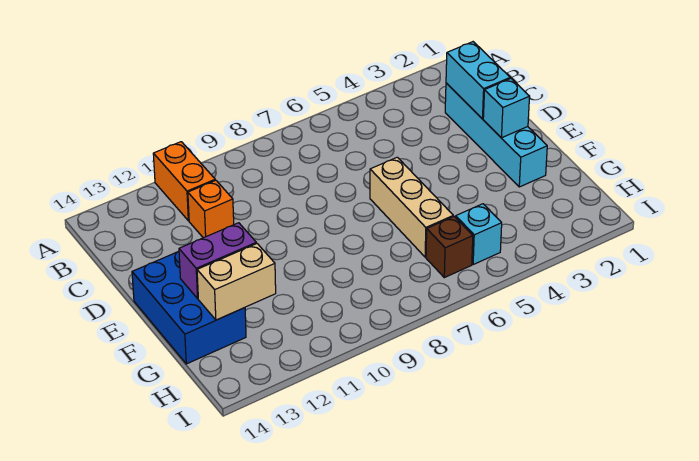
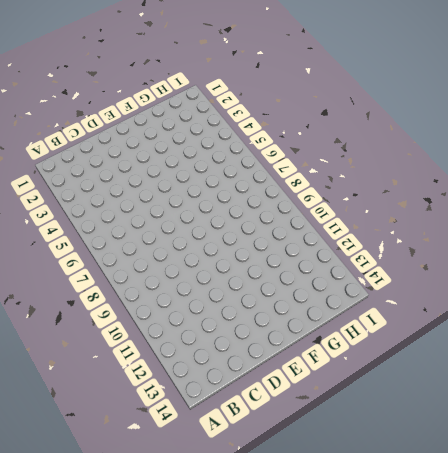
none -> orange brick A11:B11 level 1
none -> cyan brick C2:F2 level 1

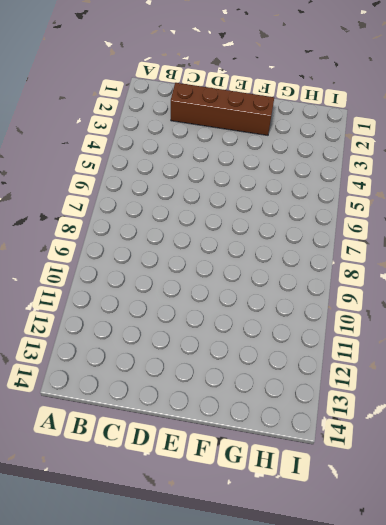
brown brick C2:F2 level 1 -> cyan brick C2:F2 level 1
none -> orange brick A11:B11 level 1
none -> orange brick C11 level 1

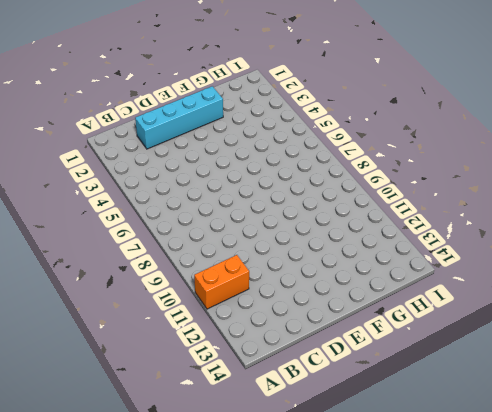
none -> orange brick C11 level 1
none -> tan brick E6:G6 level 1

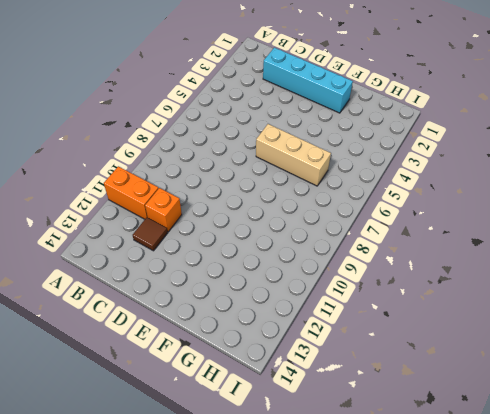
brown tile C12 level 1 -> none
none -> blue brick E13:G14 level 1
none -> cyan brick H5 level 1

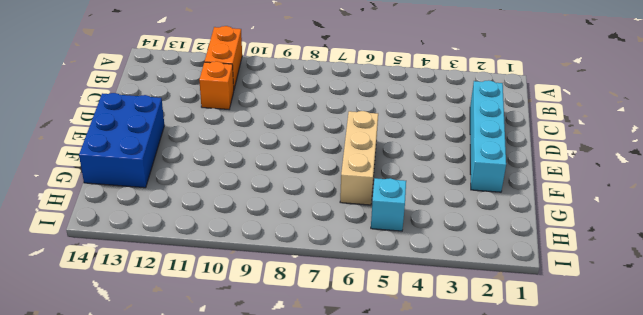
none -> brown brick H6 level 1
none -> cyan brick C2:D2 level 2

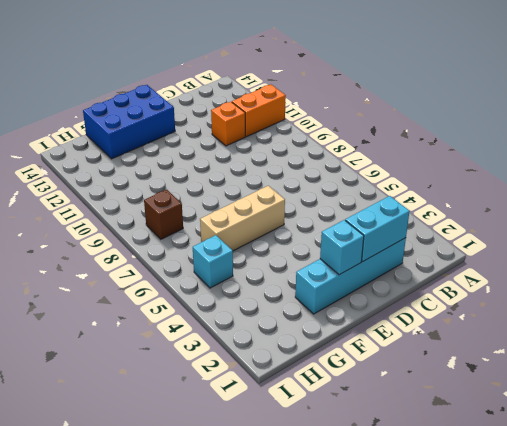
brown brick H8 level 1 -> brown brick H6 level 1
none -> purple brick F12:F13 level 2
none -> tan brick G12:G13 level 2

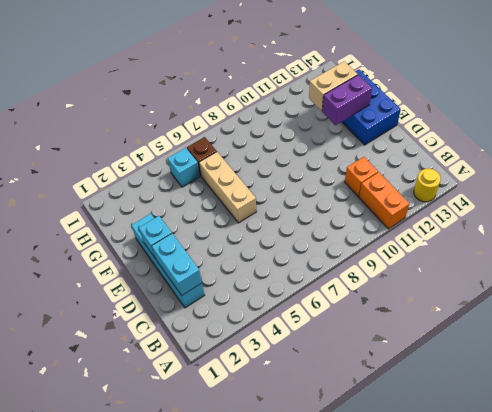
yellow round brick A13 level 1 -> none

